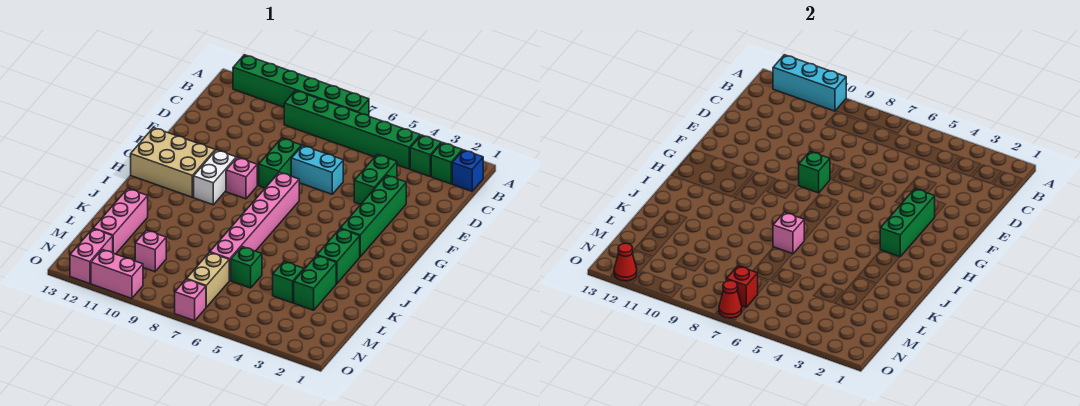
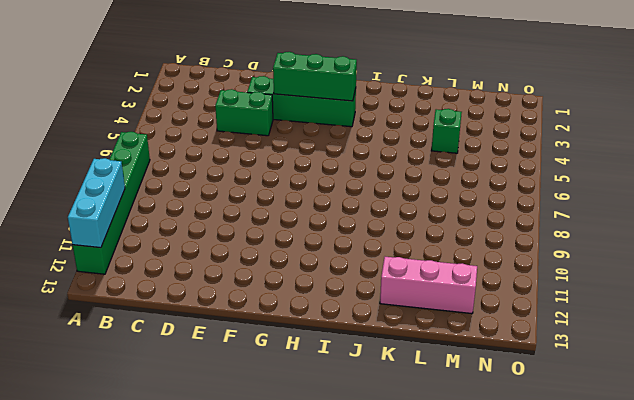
none -> blue brick B1 level 1
none -> green brick B2 level 1
none -> green brick B3 level 1
none -> green brick B4:B9 level 1

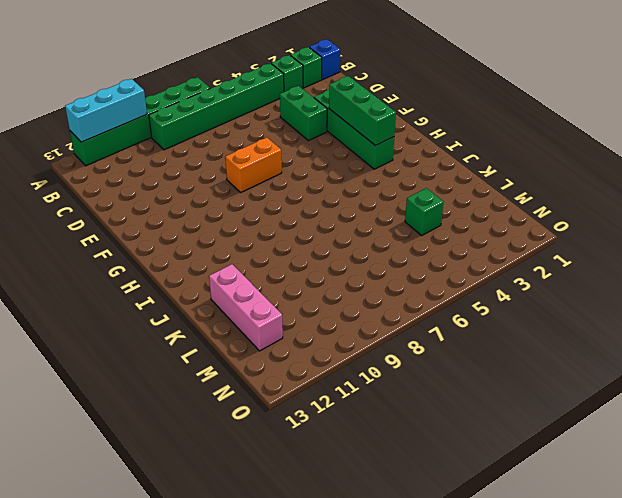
orange brick F7:F8 level 1 -> green brick E8:F8 level 1
none -> cyan brick E6:E7 level 1
none -> pink brick G7:L7 level 1
none -> pink brick G9 level 1
none -> white brick G10:H10 level 1

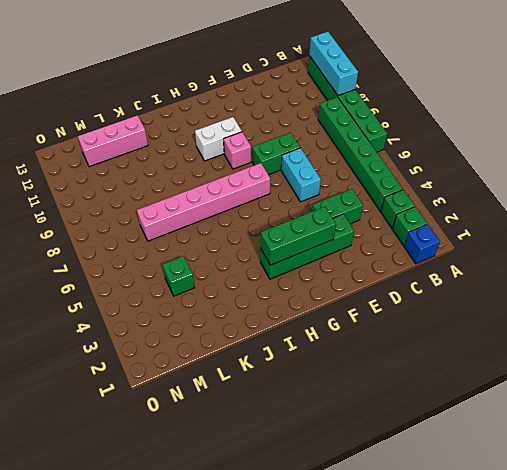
none -> tan brick G11:H13 level 1
none -> green brick I3:J3 level 1
none -> green brick K3:L3 level 1
none -> green brick L6 level 1

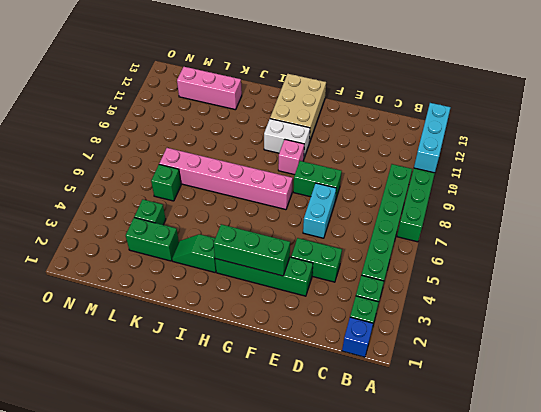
green slope I3:J3 level 1 top I -> green brick I3:J3 level 1
none -> tan brick M7:N7 level 1
none -> pink brick M10 level 1
none -> pink brick N12:O12 level 1
none -> pink brick O7 level 1

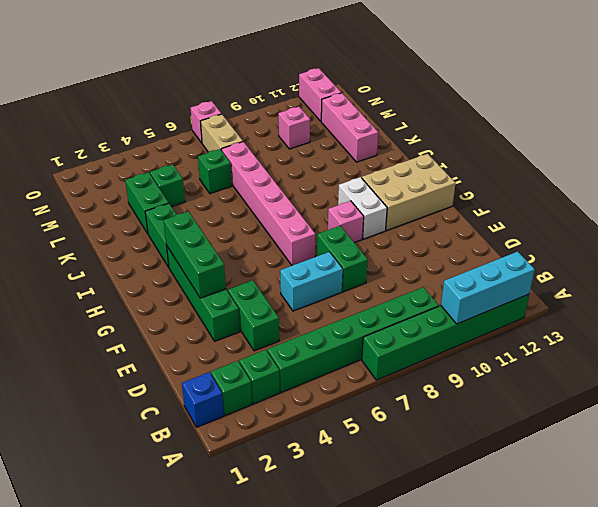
none -> pink brick O10:O11 level 1
none -> green brick F8 level 2
none -> pink brick J7 level 2
none -> red brick N7 level 2

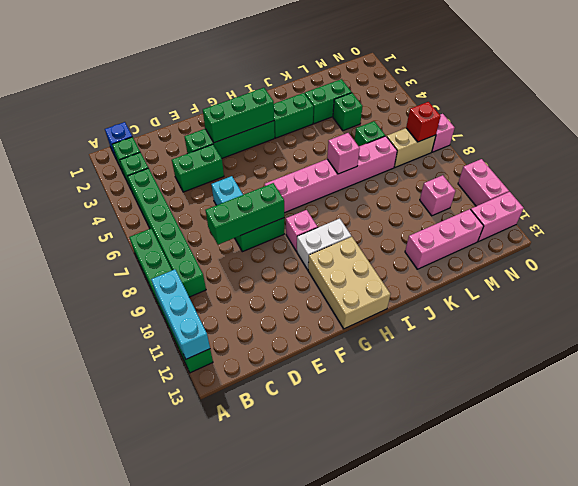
green brick D8:F8 level 2 -> green brick F8 level 2
none -> red cone O7 level 2
none -> red cone O12 level 2

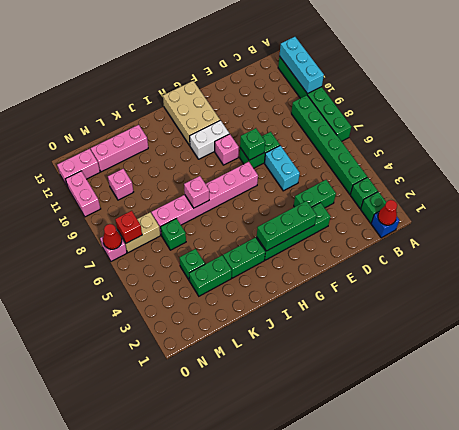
red cone B1 level 2 -> red cone O12 level 2

